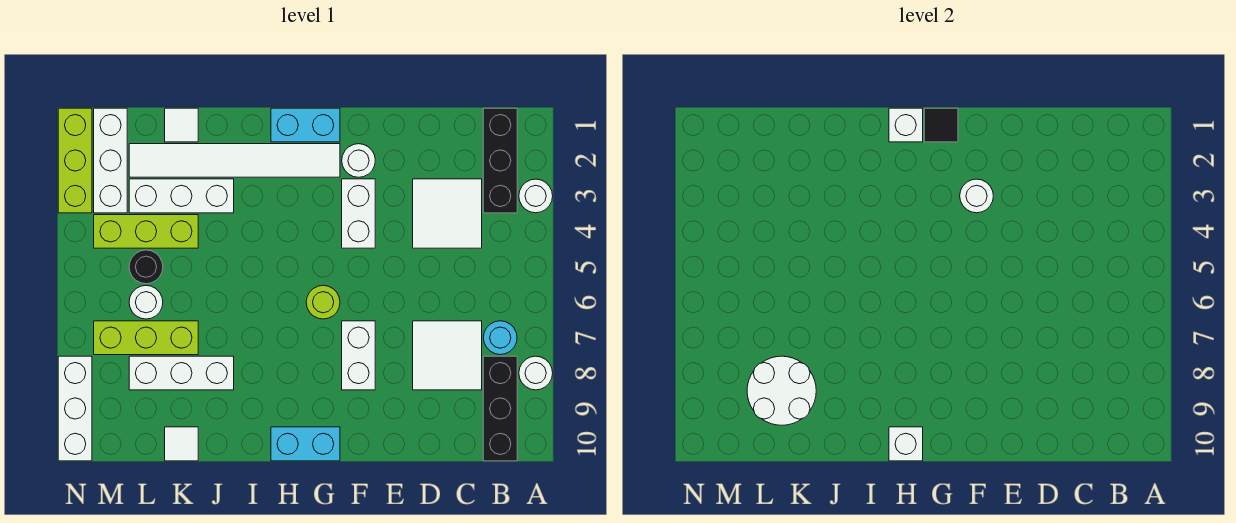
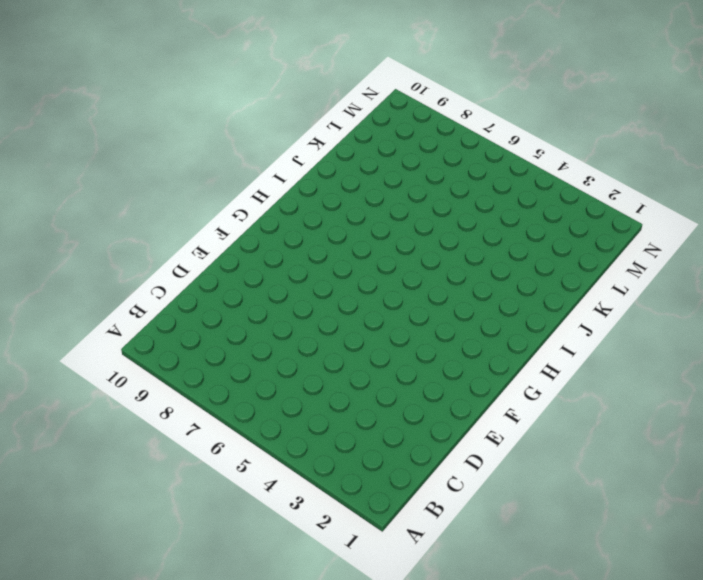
none -> white round brick A3 level 1
none -> white round brick A8 level 1
none -> black brick B1:B3 level 1
none -> cyan round brick B7 level 1

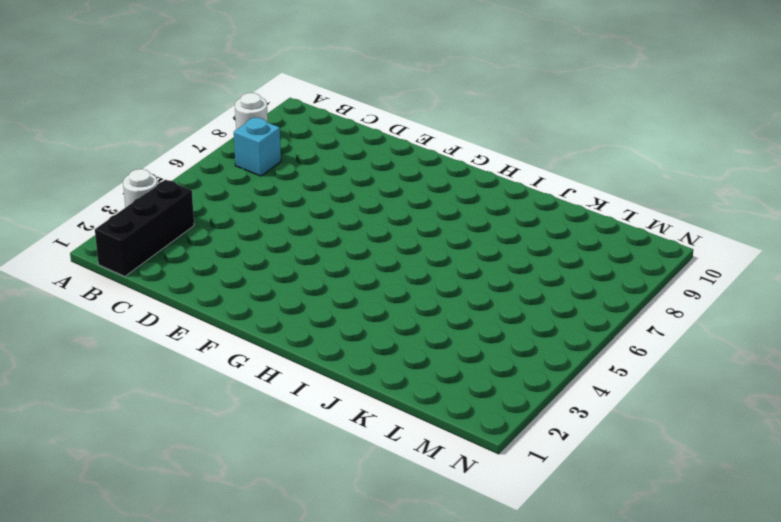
cyan brick B7 level 1 -> cyan round brick B7 level 1
none -> black brick B8:B10 level 1
none -> white tile C3:D4 level 1
none -> white tile C7:D8 level 1
none -> white round brick F2 level 1

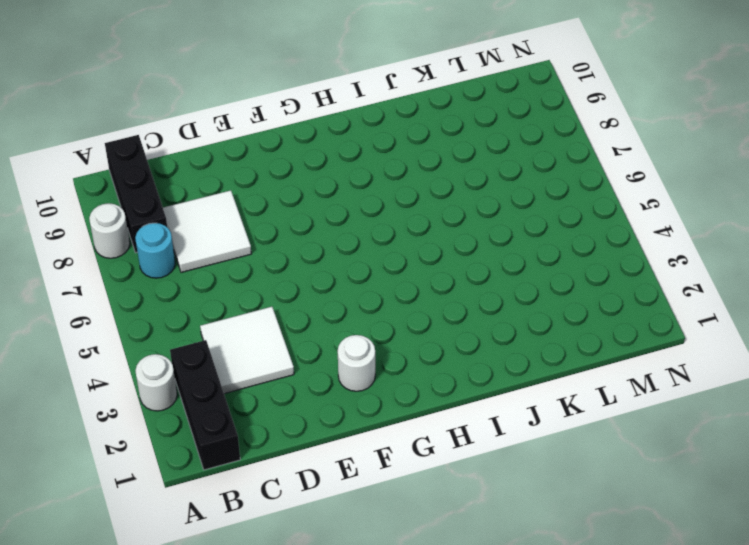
none -> white brick F3:F4 level 1
none -> white brick F7:F8 level 1
none -> cyan brick G1:H1 level 1
none -> white tile G2:L2 level 1

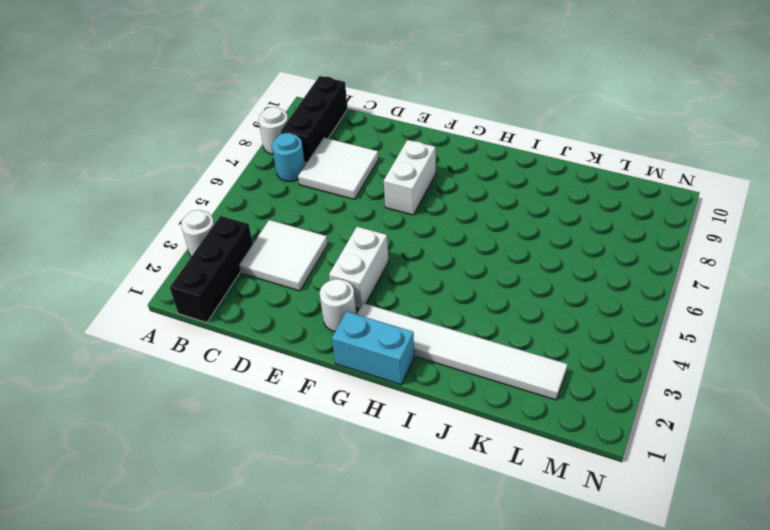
none -> lime round brick G6 level 1
none -> cyan brick G10:H10 level 1
none -> white brick J3:L3 level 1
none -> white brick J8:L8 level 1

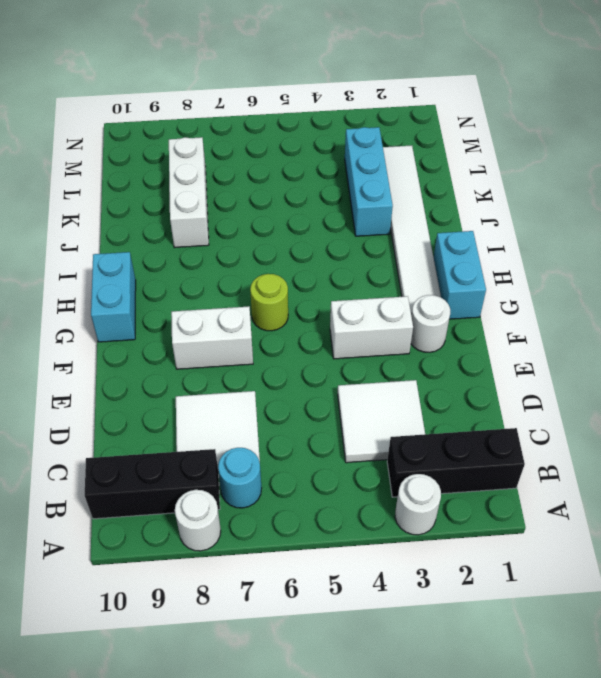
cyan brick J3:L3 level 1 -> white brick J3:L3 level 1
none -> white tile K1 level 1
none -> lime brick K4:M4 level 1
none -> lime brick K7:M7 level 1
none -> white tile K10 level 1

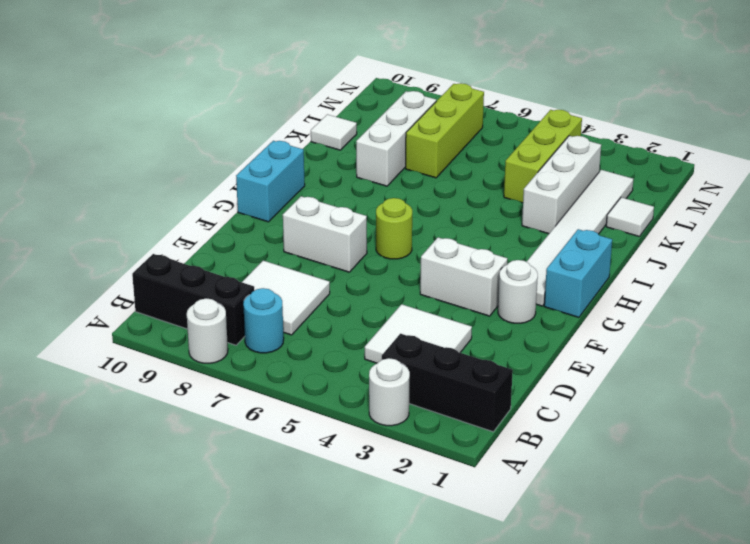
none -> black round brick L5 level 1
none -> white round brick L6 level 1
none -> white brick M1:M3 level 1
none -> lime brick N1:N3 level 1

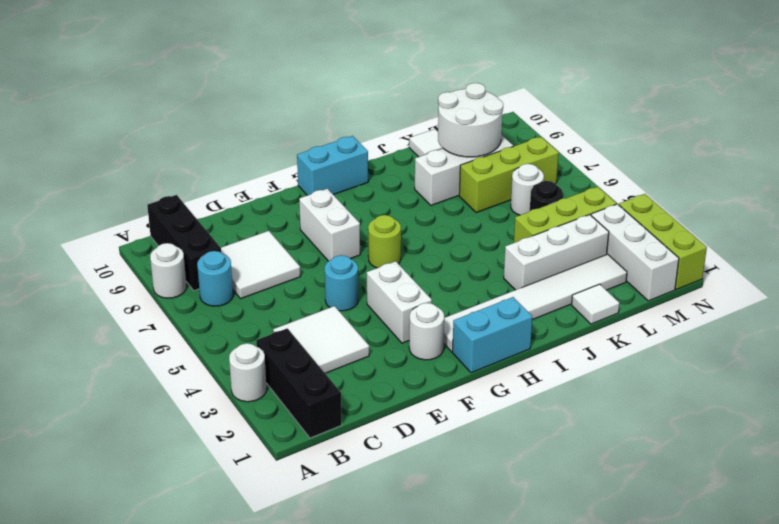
cyan round brick E5 level 1 -> none
none -> white brick N8:N10 level 1
none -> white round brick F3 level 2
none -> black tile G1 level 2
none -> white brick H1 level 2

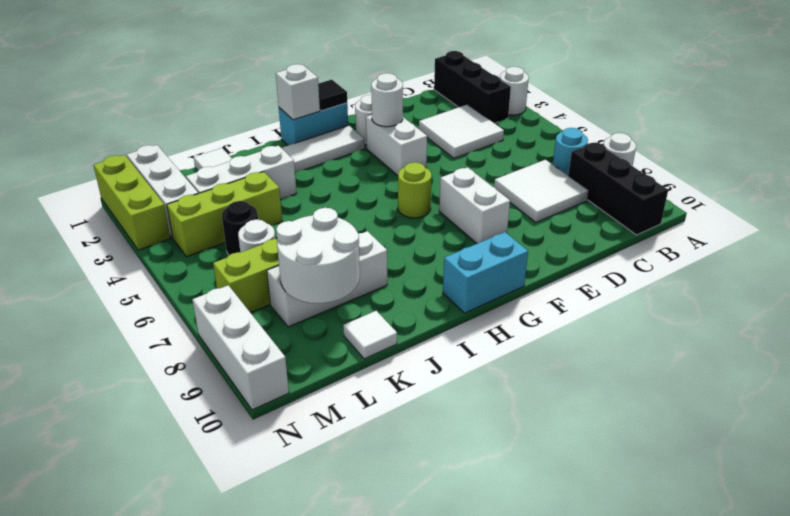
none -> white brick H10 level 2

